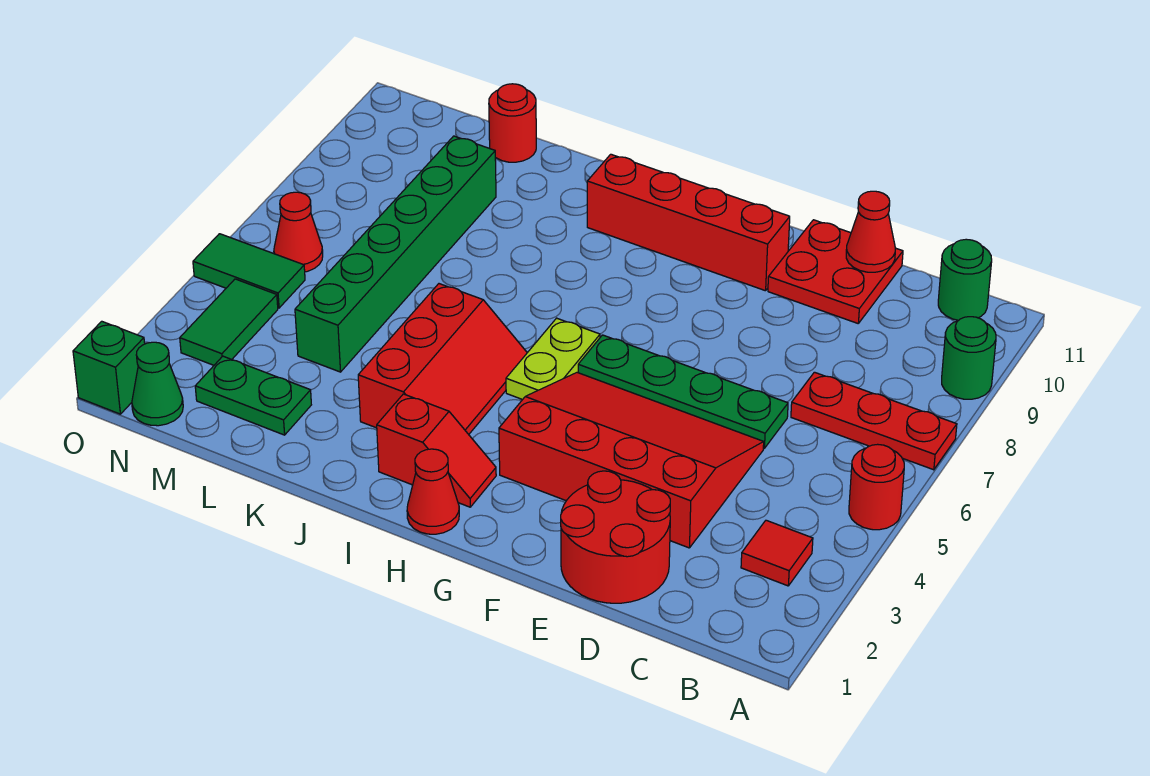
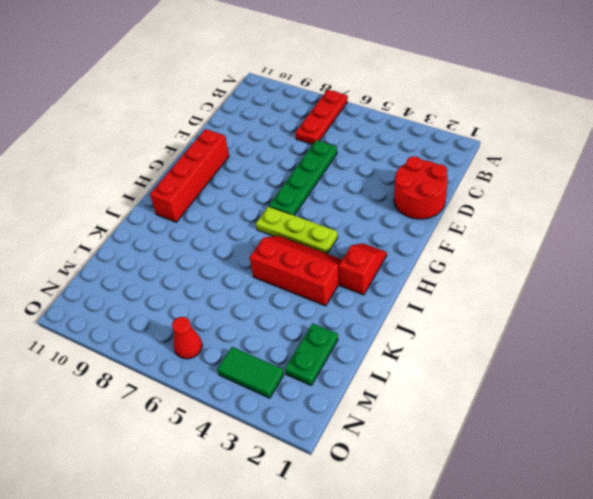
lime plate H4:H6 level 1 -> lime plate H5:H6 level 1
none -> red round brick A5 level 1
none -> green round brick A9 level 1
none -> red tile B3 level 1

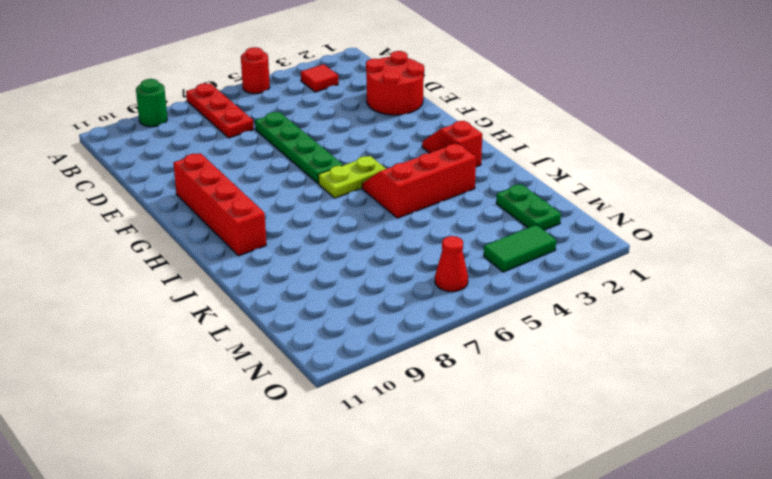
none -> green round brick B11 level 1
none -> red slope D3:G5 level 1 top 3
none -> red plate D10:E11 level 1

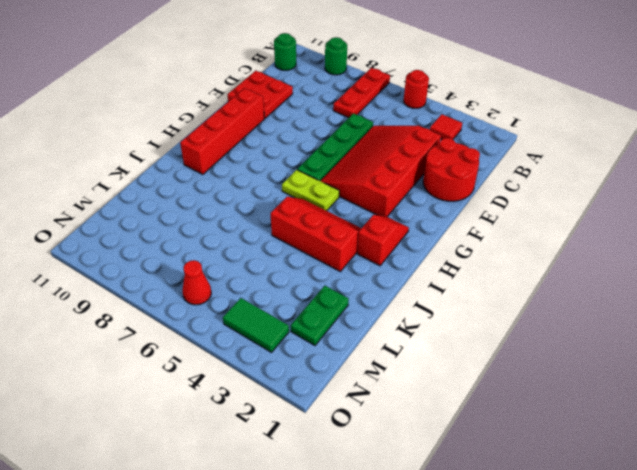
none -> red cone H1 level 1
none -> green brick L4:L9 level 1
none -> red round brick L11 level 1

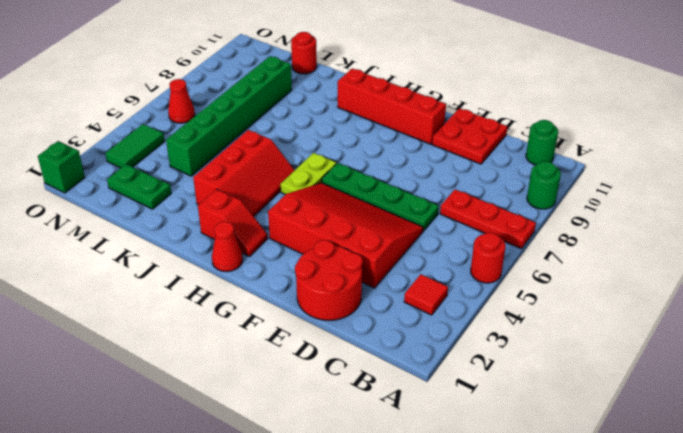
none -> green cone N1 level 1
none -> green tile N5:O5 level 1
none -> red cone D11 level 2

